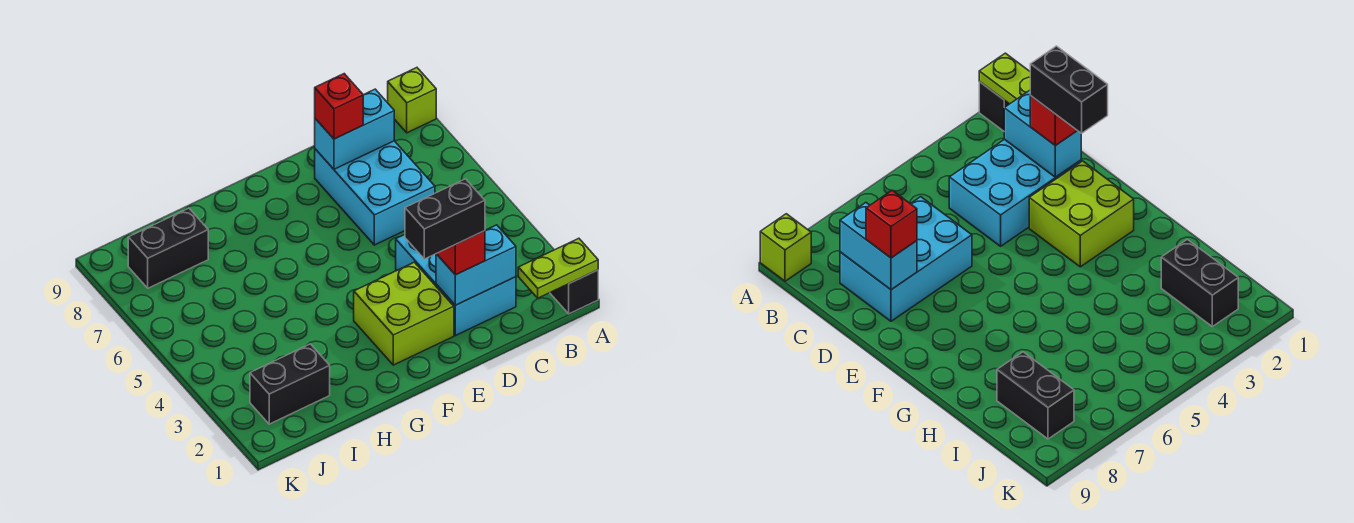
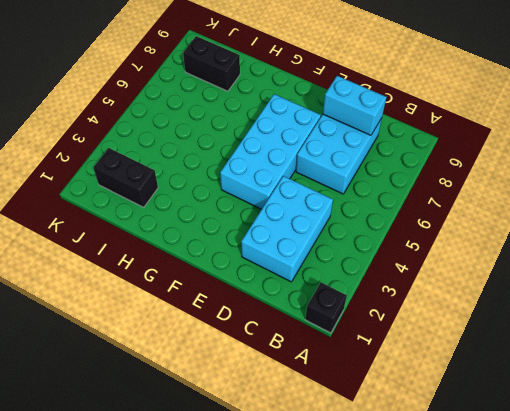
cyan brick E4:F7 level 1 -> none
none -> lime brick A9 level 1
none -> lime brick E2:F3 level 1
none -> lime plate A1:B1 level 2

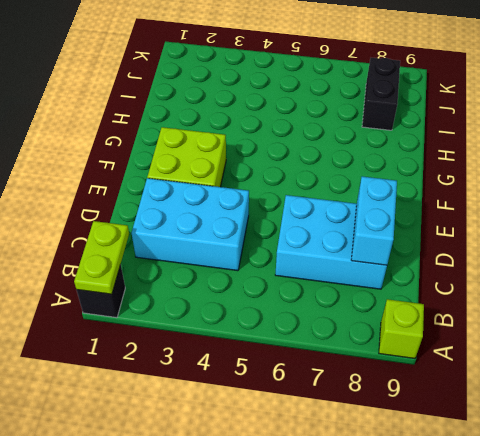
none -> black brick I2:J2 level 1
none -> cyan brick C2:D2 level 2
none -> red brick D2 level 3

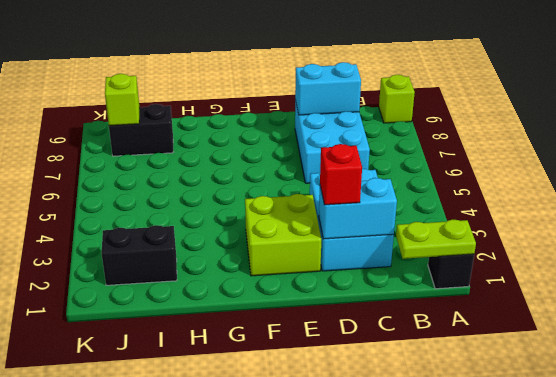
lime brick J8 level 2 -> none
none -> red brick D8 level 3
none -> black brick D2:E2 level 4

